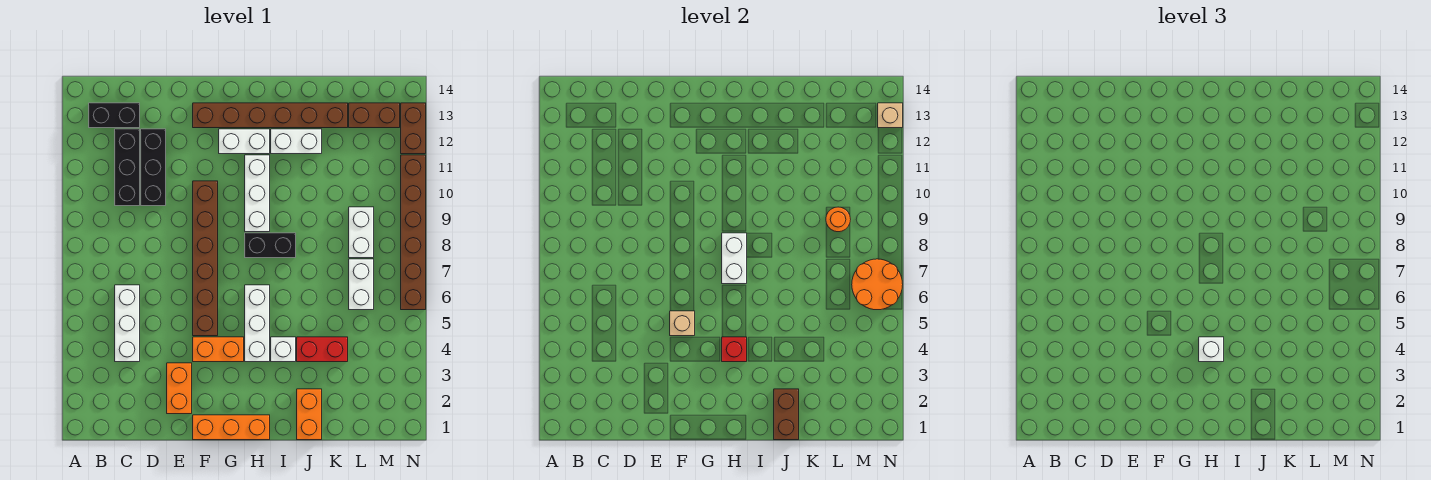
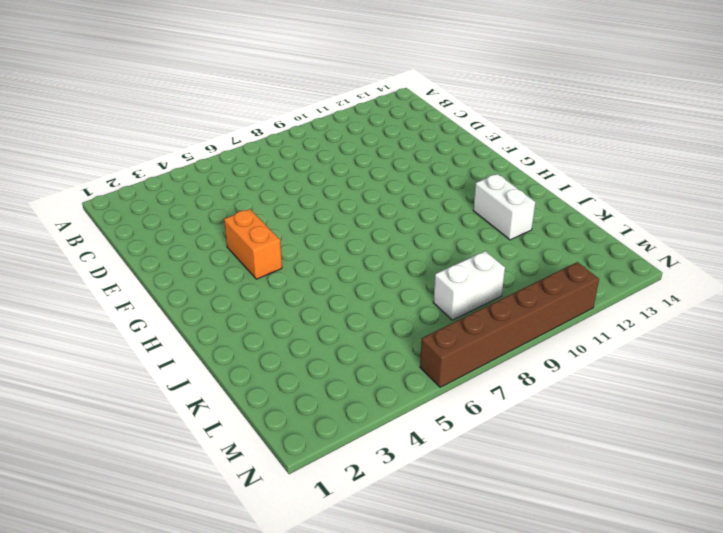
none -> black brick B13:C13 level 1
none -> white brick C4:C6 level 1
none -> black brick C10:C12 level 1
none -> black brick D10:D12 level 1

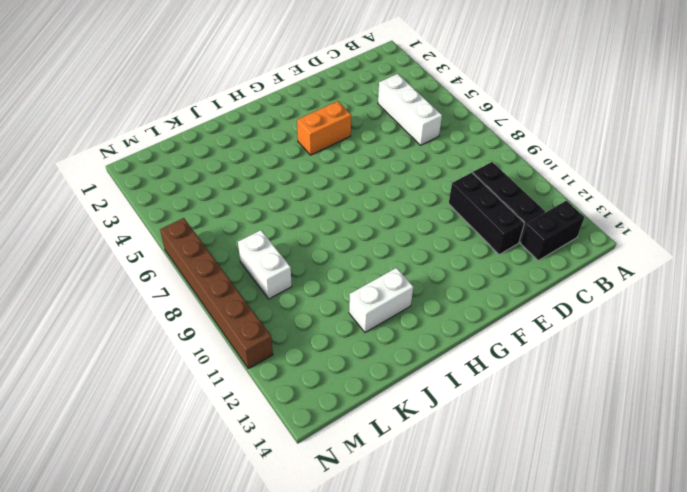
none -> orange brick E2:E3 level 1
none -> orange brick F1:H1 level 1
none -> brown brick F5:F10 level 1
none -> brown brick F13:K13 level 1

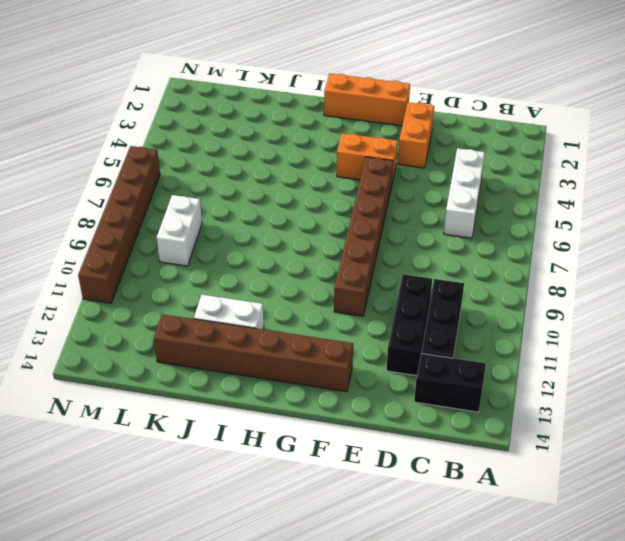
none -> white brick G12:H12 level 1
none -> white brick H4:H6 level 1
none -> black brick H8:I8 level 1
none -> white brick H9:H11 level 1

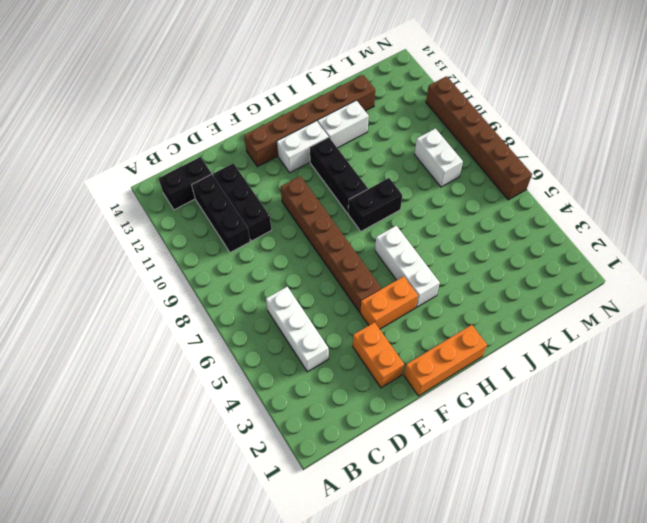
black brick H9:H11 level 1 -> white brick H9:H11 level 1
none -> white brick I4 level 1
none -> orange brick J1:J2 level 1
none -> red brick J4:K4 level 1
none -> white brick L6:L7 level 1

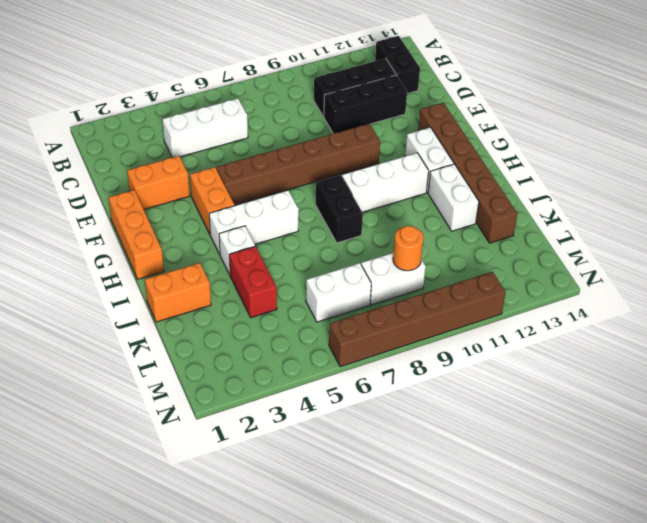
none -> brown brick L13:M13 level 1
none -> brown brick N12:N13 level 1
none -> tan brick F5 level 2
none -> red brick H4 level 2

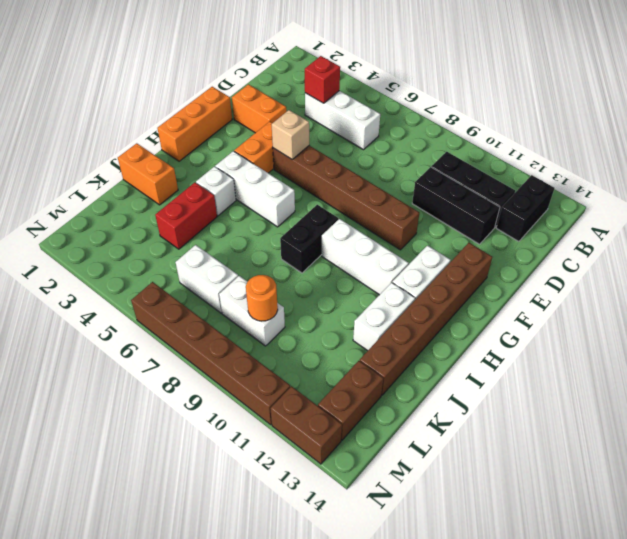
red brick C4 level 2 -> red brick H4 level 2
none -> white brick H7:H8 level 2
none -> brown brick J1:J2 level 2
none -> orange round brick M6:N7 level 2
none -> tan brick N13 level 2

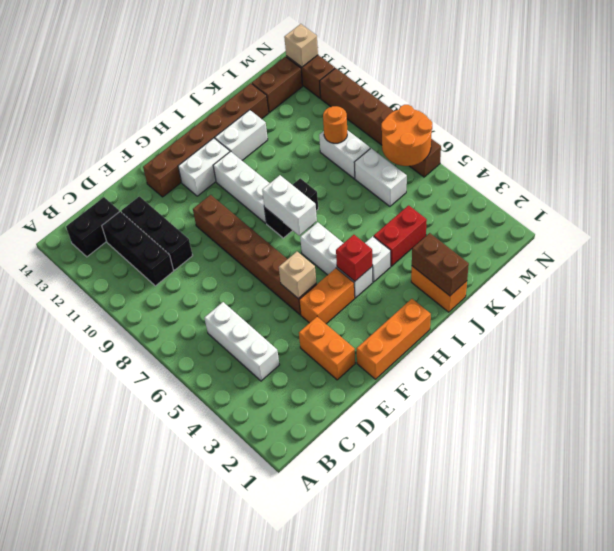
none -> white brick H4 level 3

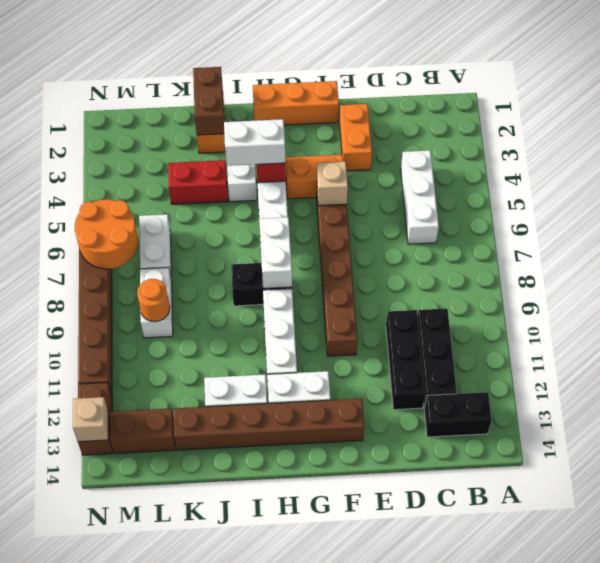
white brick H4:I4 level 3 -> white brick H4 level 3

